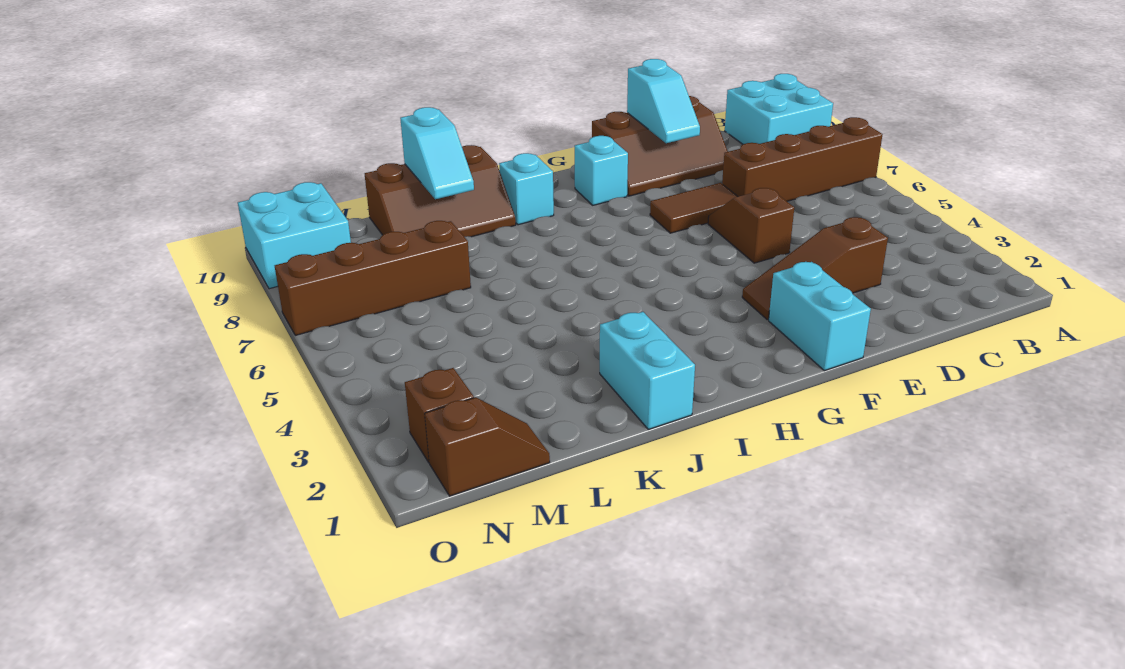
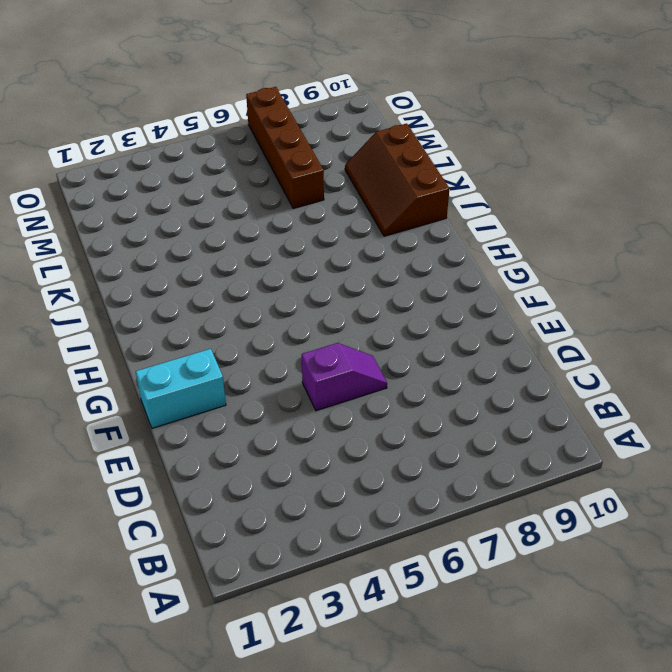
purple slope E5:E6 level 1 top 5 -> brown slope E5:E6 level 1 top 5
none -> brown brick A7:D7 level 1
none -> cyan brick A9:B10 level 1
none -> brown slope D3:F3 level 1 top D

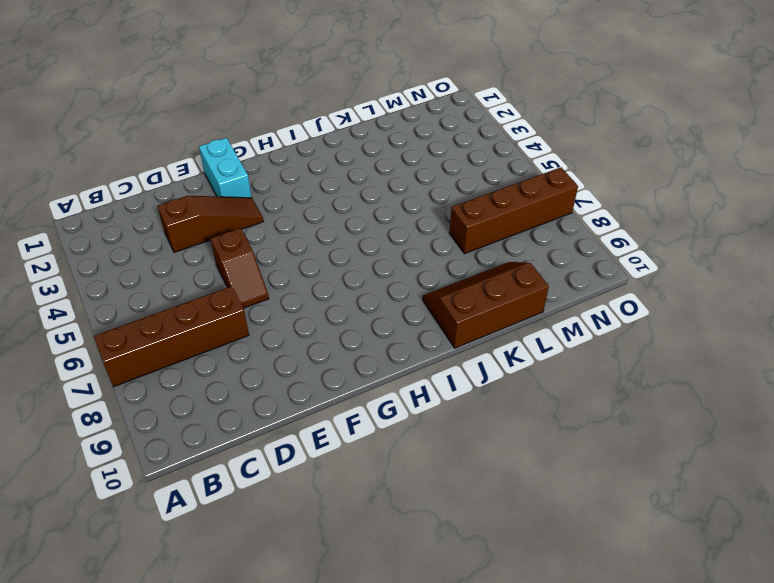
none -> cyan brick A9:B10 level 1
none -> brown slope D9:F10 level 1 top 10
none -> brown tile E7:F7 level 1

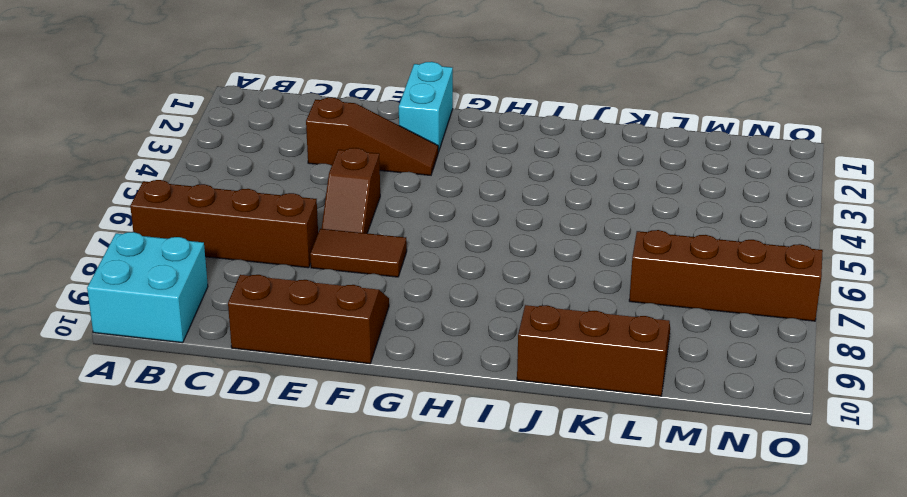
none -> cyan brick G9 level 1
none -> cyan brick I9 level 1
none -> cyan brick J1:J2 level 1

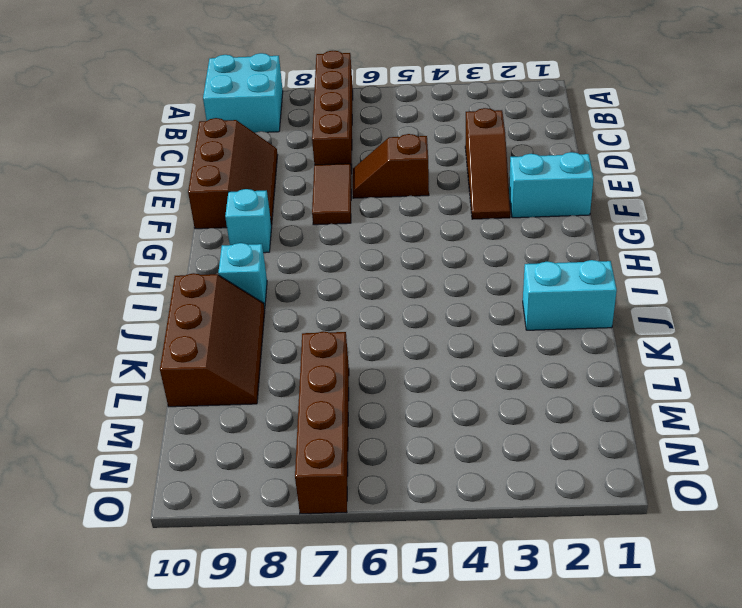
none -> brown slope M1:N1 level 1 top N
none -> brown brick N2 level 1
none -> cyan brick N9:O10 level 1

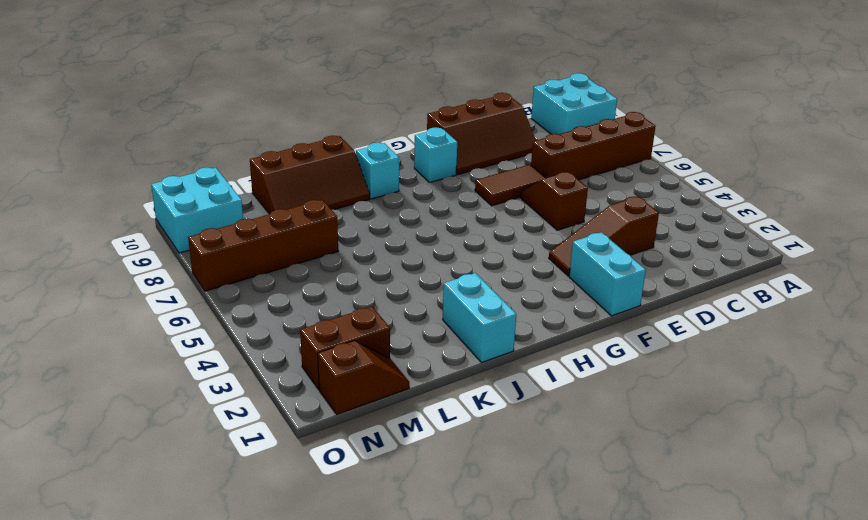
brown brick M2:N2 level 1 -> brown brick N2 level 1
none -> cyan slope E9:E10 level 2 top 10
none -> cyan slope K9:K10 level 2 top 10

